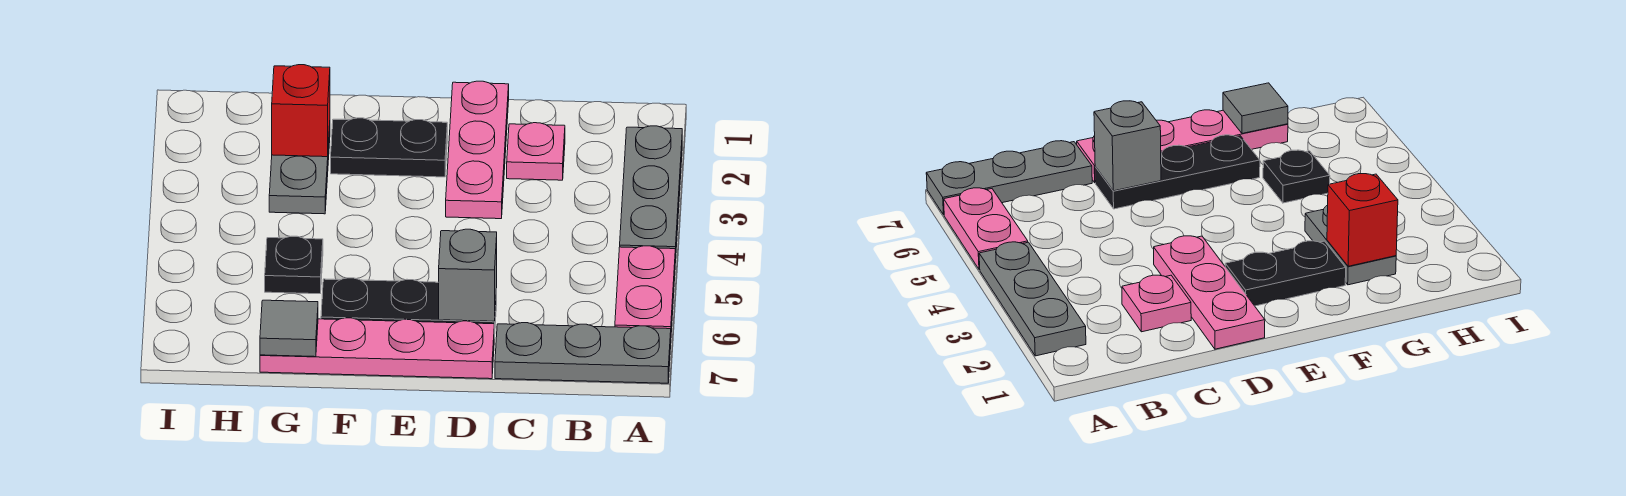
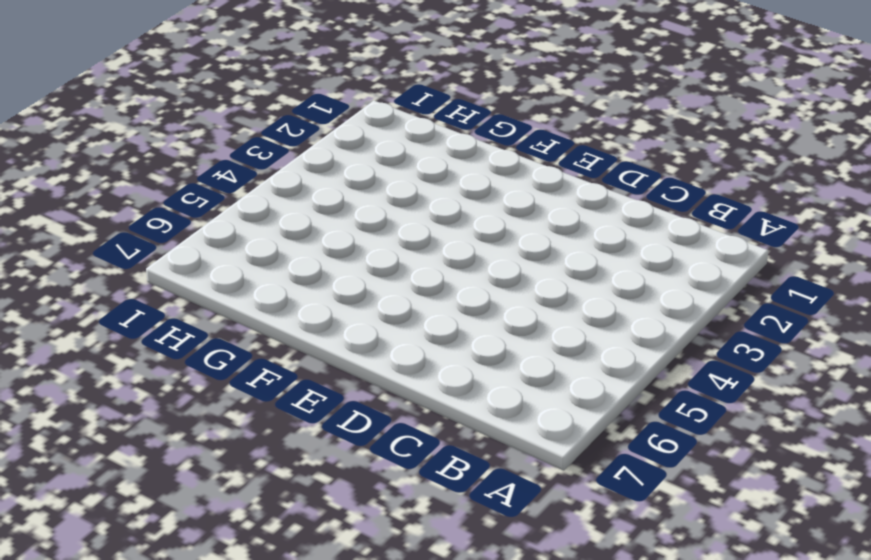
none -> grey plate A2:A4 level 1
none -> pink plate A5:A6 level 1
none -> grey plate A7:C7 level 1

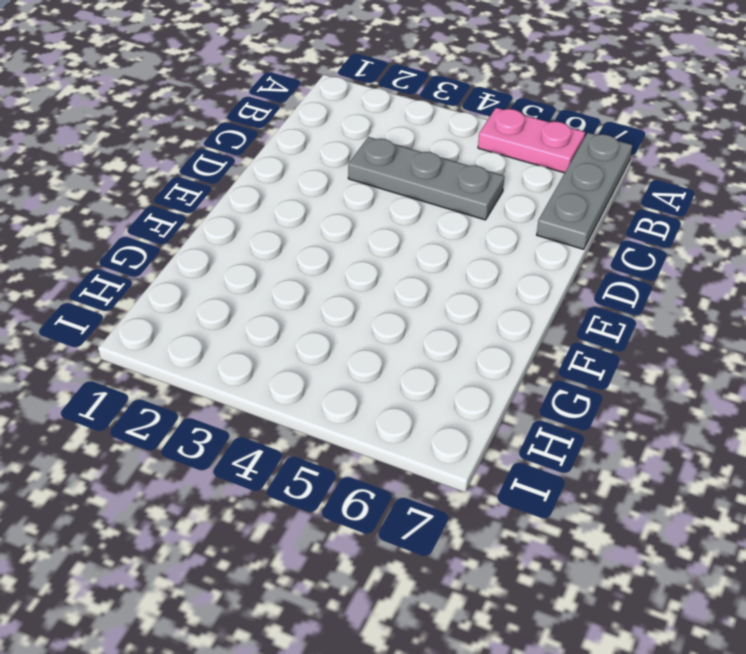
grey plate C3:C5 level 1 -> grey plate A2:A4 level 1
none -> pink plate C2 level 1
none -> pink plate D1:D3 level 1
none -> black plate D6:F6 level 1

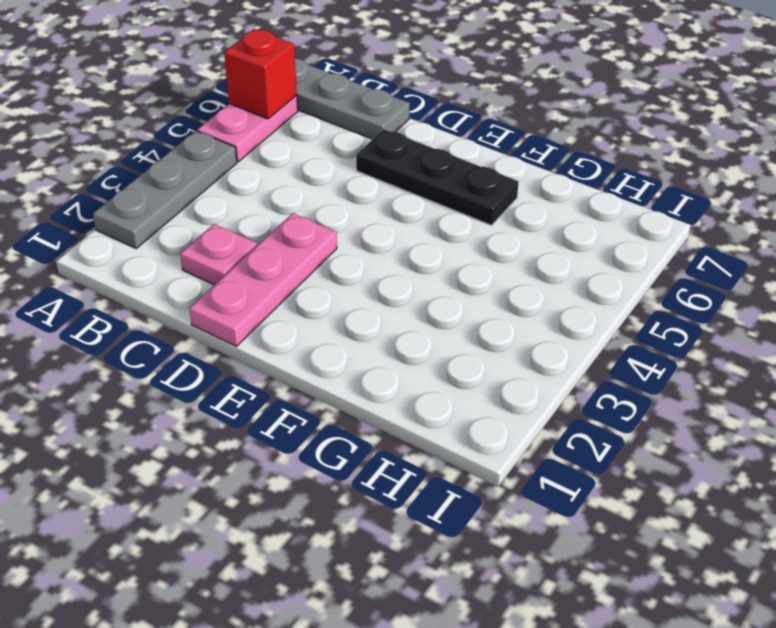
red brick A6 level 2 -> red brick G2 level 2
none -> pink plate D7:G7 level 1
none -> black plate E2:F2 level 1
none -> grey plate G2:G3 level 1

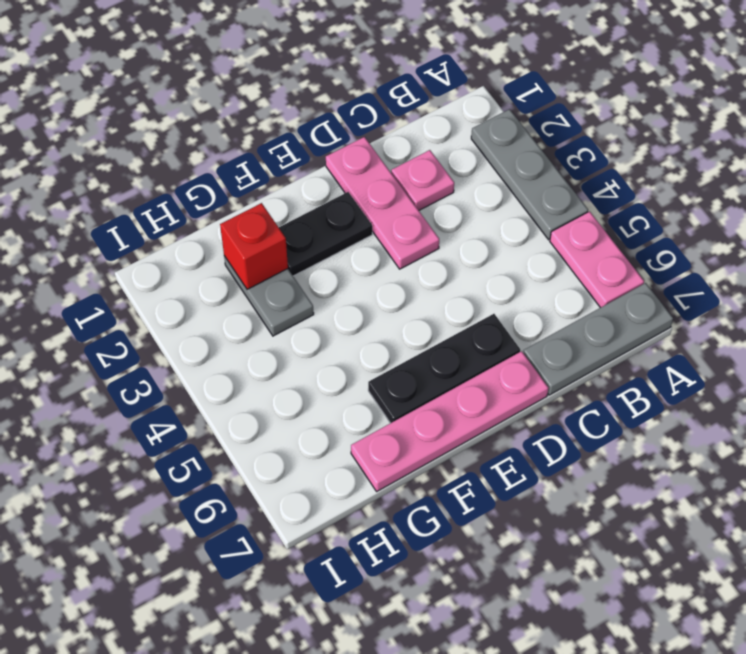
none -> black plate G5 level 1
none -> grey brick D6 level 2
none -> grey tile G7 level 2

